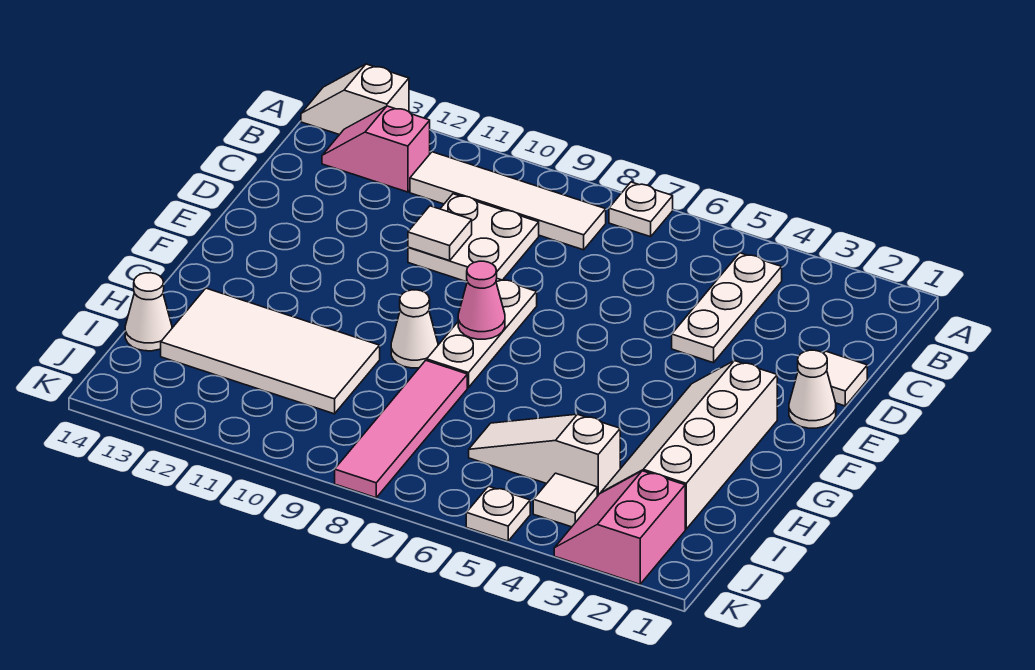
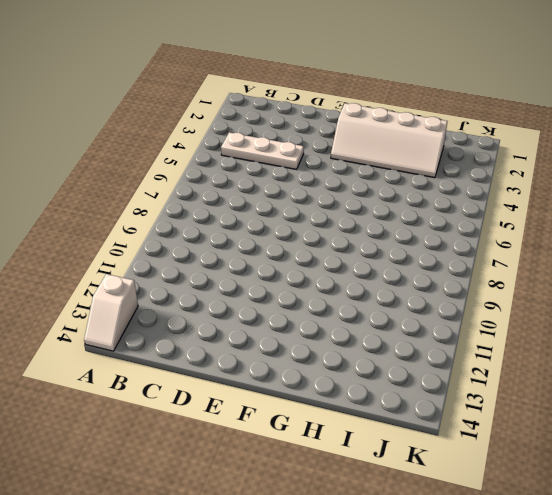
none -> white plate A7 level 1
none -> white tile B8:B11 level 1
none -> pink slope B12:B13 level 1 top 12

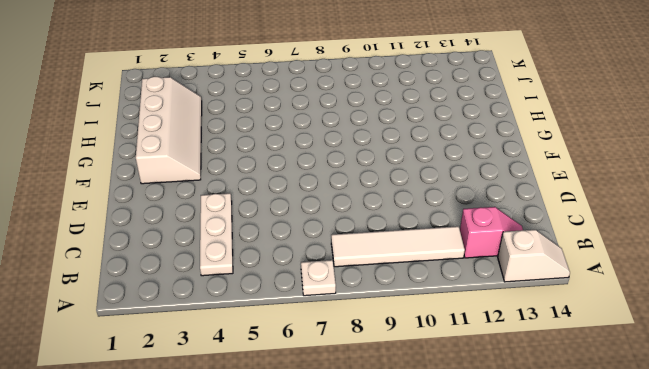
none -> white plate C9:D10 level 1
none -> white tile D1 level 1
none -> white cone E1 level 1

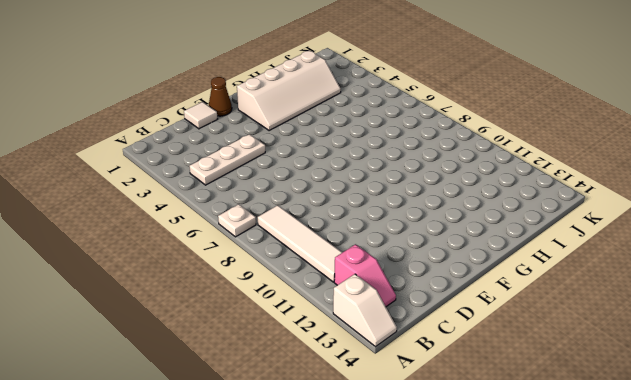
brown cone E1 level 1 -> white cone E1 level 1
none -> white plate C9:D10 level 1
none -> white plate E8:G8 level 1
none -> white cone G9 level 1

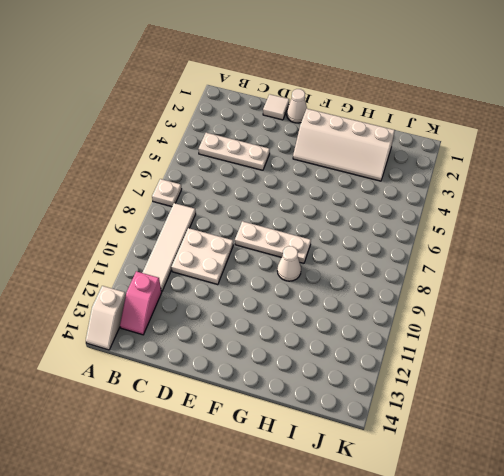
none -> pink tile H8:K8 level 1
none -> white tile H10:I13 level 1
none -> white slope I4:I6 level 1 top 4

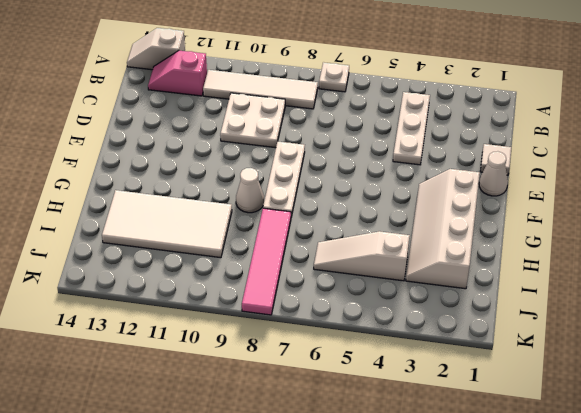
none -> white cone I14 level 1
none -> pink slope J2:K3 level 1 top 2
none -> white tile J4 level 1

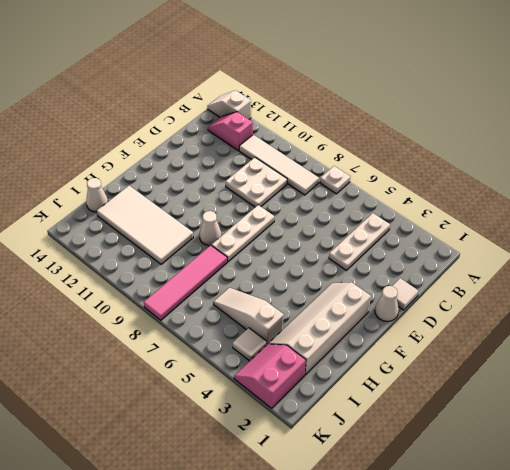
none -> white plate K5 level 1
none -> white tile D10 level 2
none -> pink cone F8 level 2

